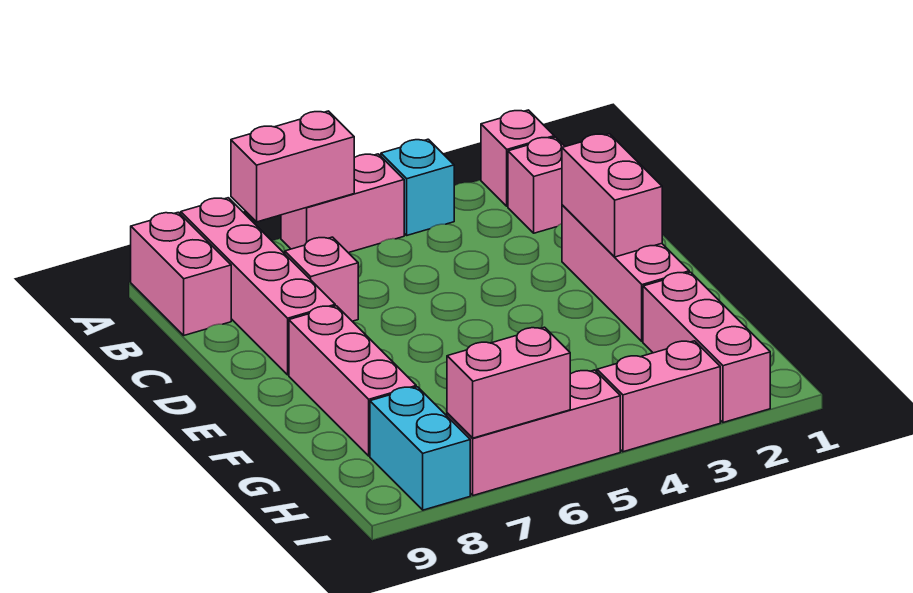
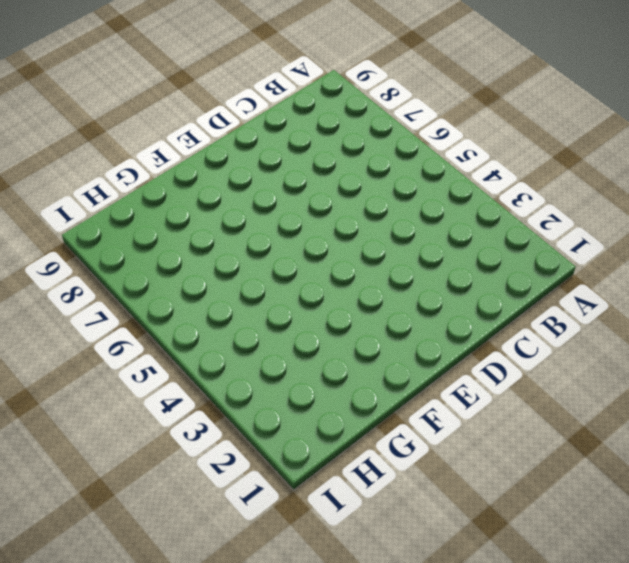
none -> pink brick A2 level 1
none -> cyan brick A4 level 1
none -> pink brick A5:A6 level 1

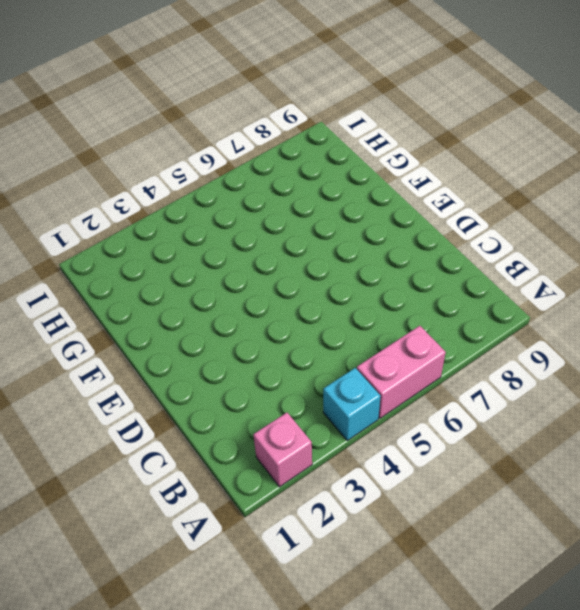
none -> pink brick A8:D8 level 1
none -> pink brick A9:B9 level 1
none -> pink brick B2 level 1

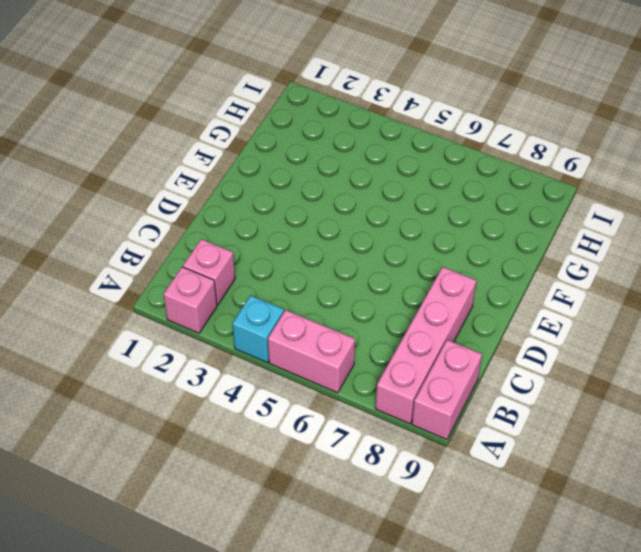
none -> pink brick C7 level 1
none -> pink brick D2:F2 level 1
none -> pink brick E8:G8 level 1

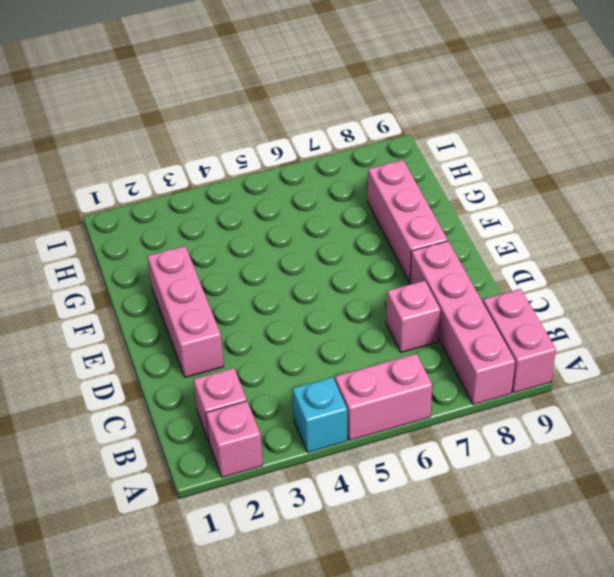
none -> pink brick G2:I2 level 1
none -> cyan brick H8:I8 level 1
none -> pink brick I3:I4 level 1

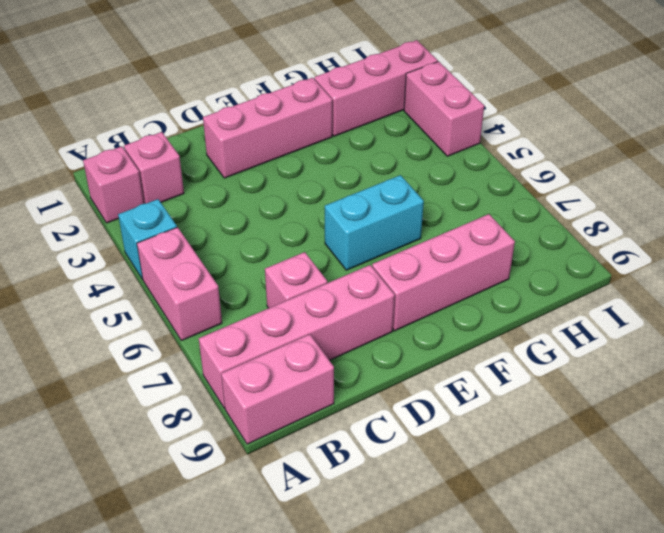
cyan brick E6:F6 level 1 -> cyan brick H8:I8 level 1
none -> pink brick I5:I7 level 1
none -> pink brick A6:A7 level 2
none -> pink brick D2:E2 level 2

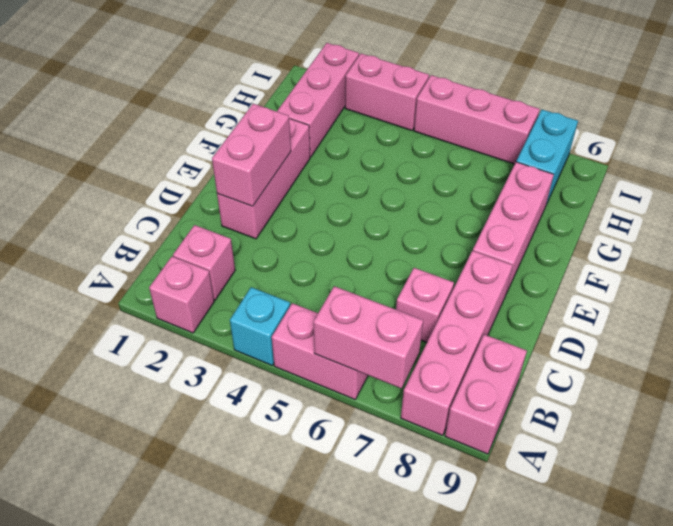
none -> pink brick I6:I7 level 2

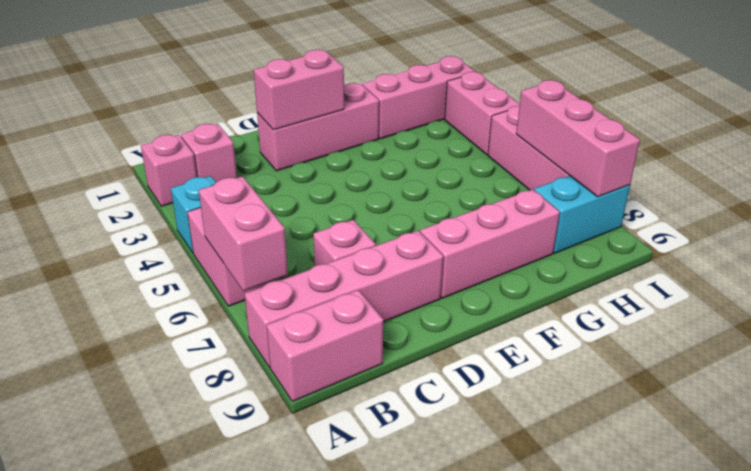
pink brick I6:I8 level 2 -> pink brick I6:I7 level 2

